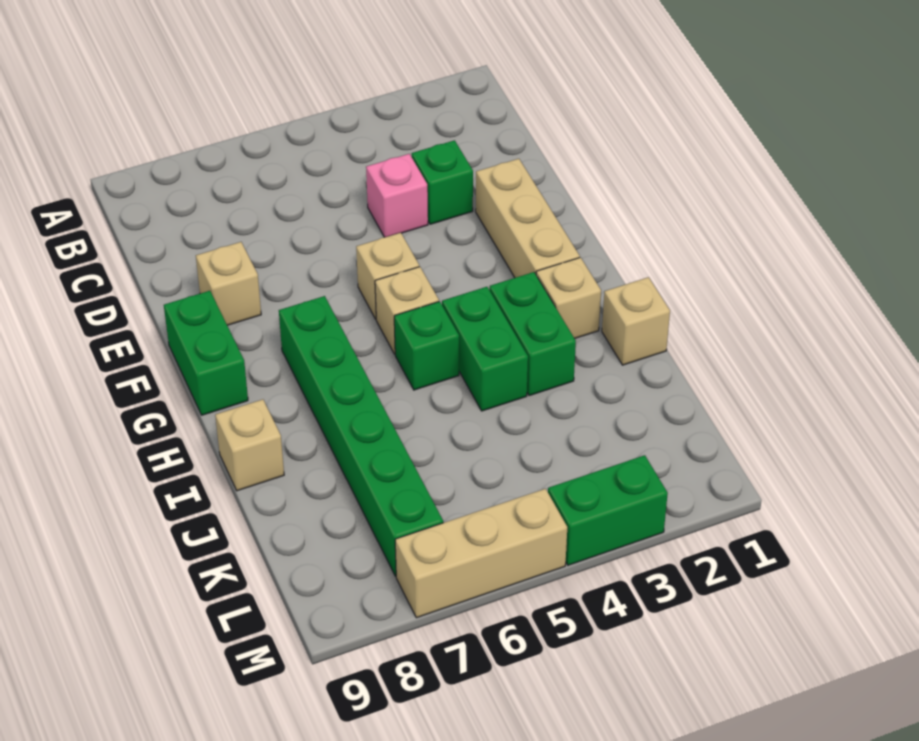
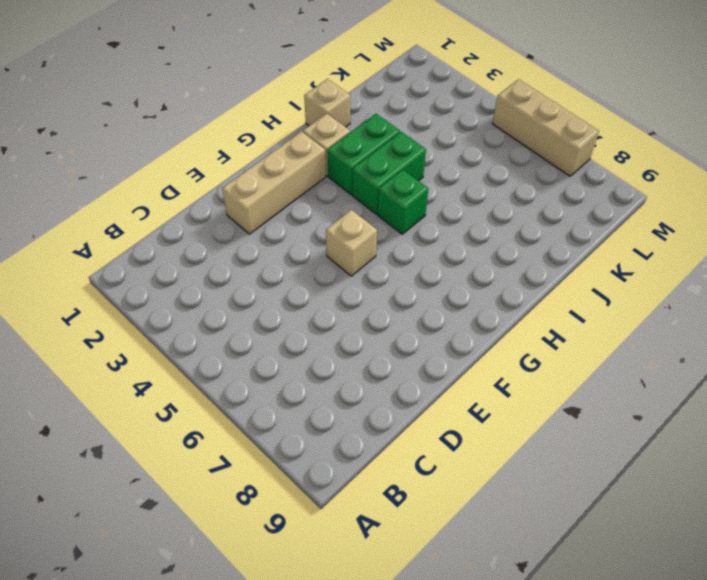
none -> green brick D3 level 1
none -> pink brick D4 level 1
none -> tan brick E8 level 1

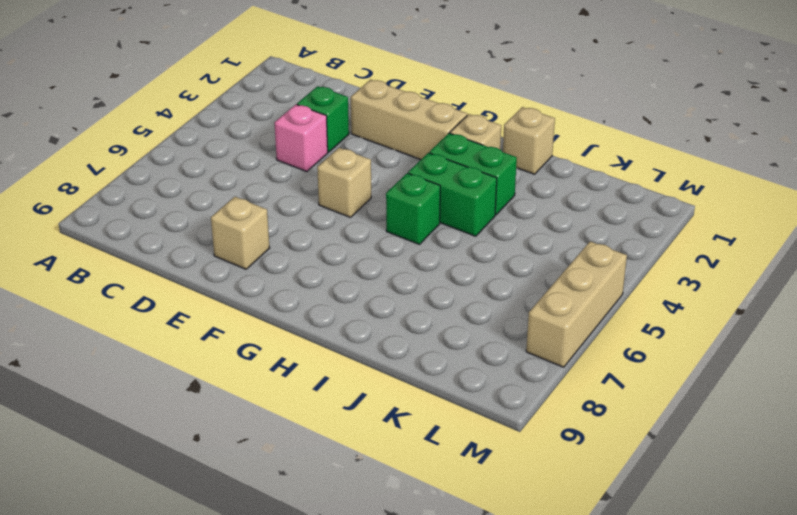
none -> green brick F9:G9 level 1
none -> tan brick G5 level 1
none -> green brick G7:L7 level 1

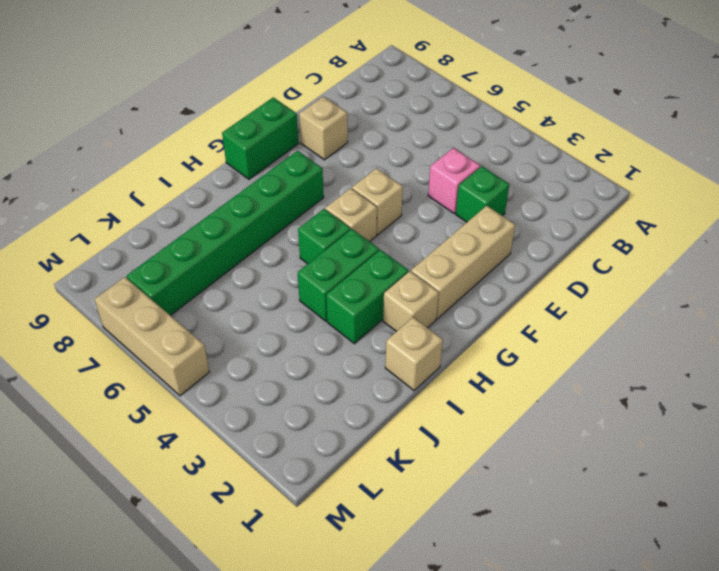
none -> tan brick I9 level 1
none -> green brick M3:M4 level 1

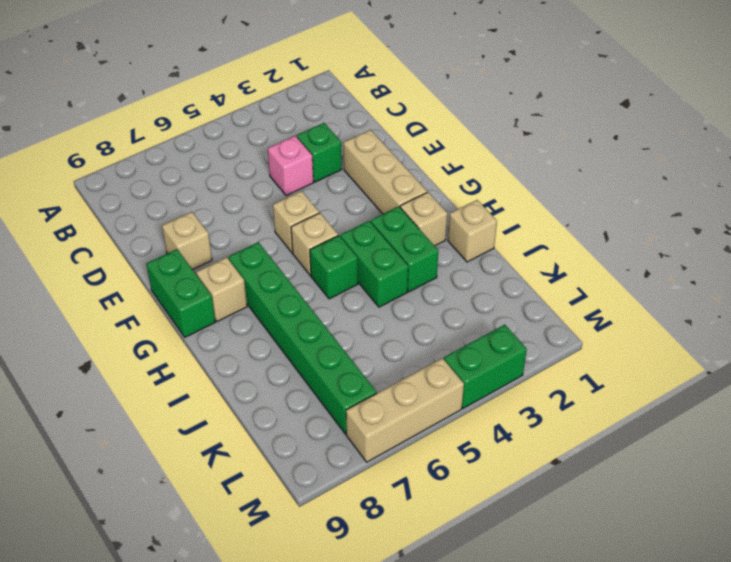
tan brick G8 level 1 -> tan brick I9 level 1

